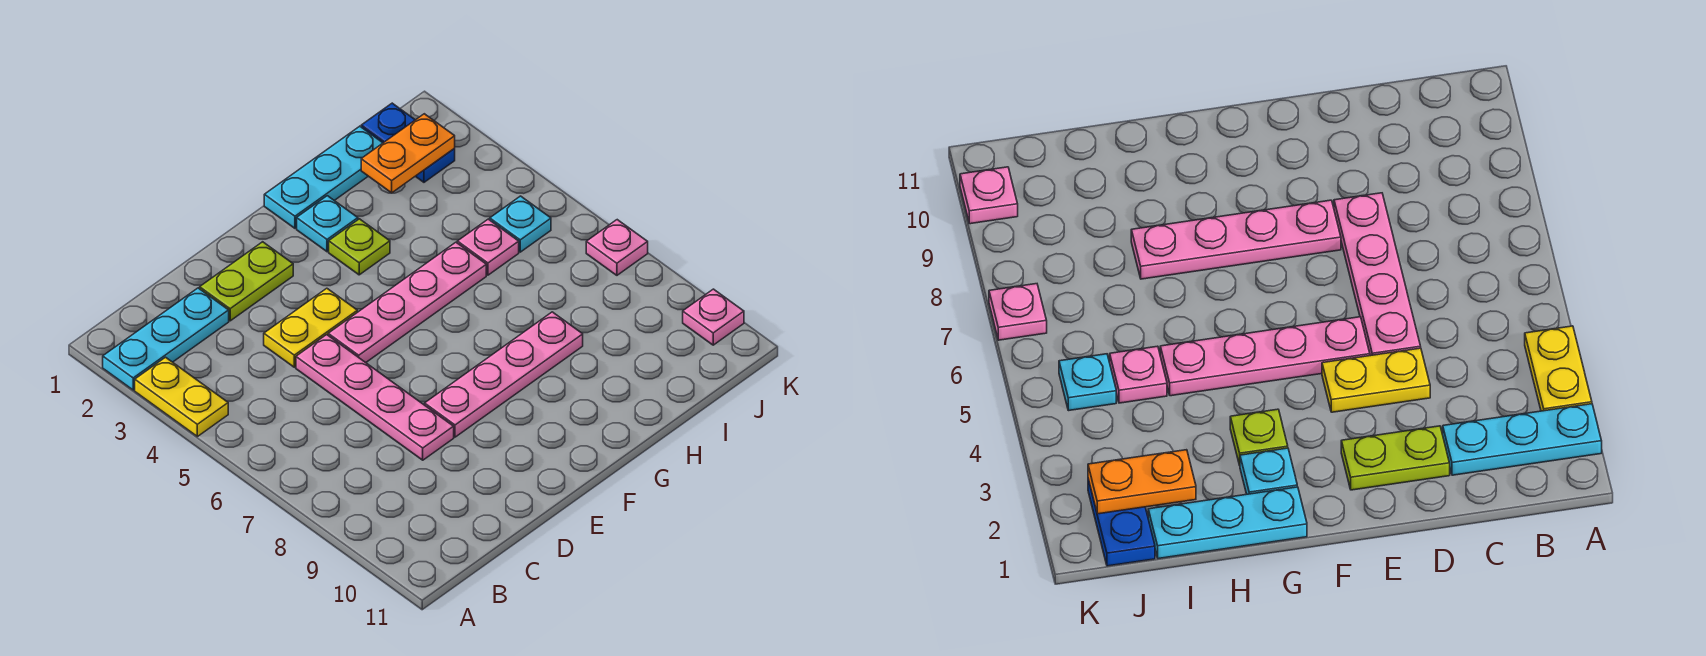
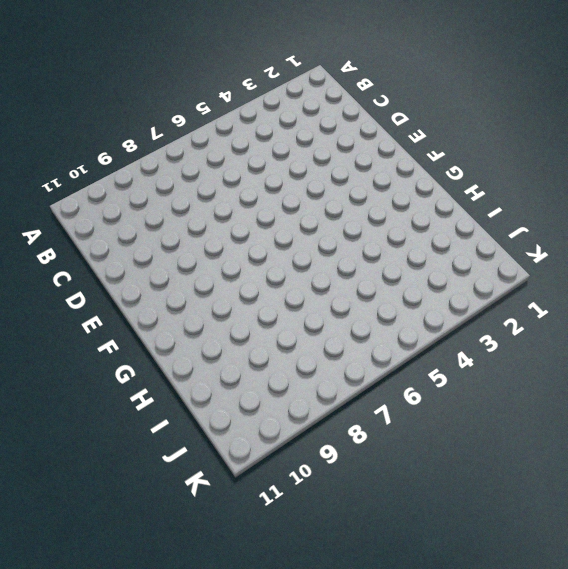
none -> cyan plate A2:C2 level 1
none -> yellow plate A3:A4 level 1
none -> lime plate D2:E2 level 1

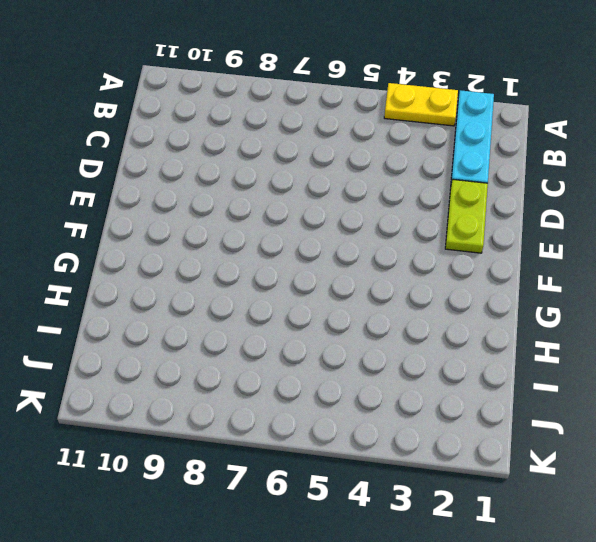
none -> yellow plate D4:E4 level 1
none -> pink plate D5:D8 level 1
none -> pink plate E5:H5 level 1

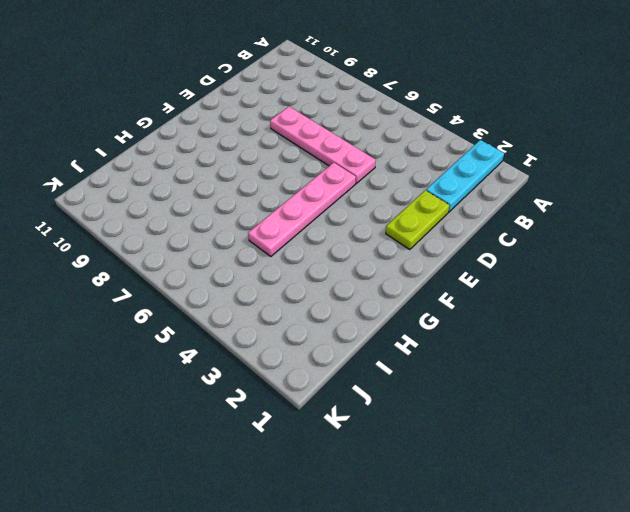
none -> yellow plate A3:A4 level 1
none -> yellow plate D4:E4 level 1
none -> pink plate E8:H8 level 1

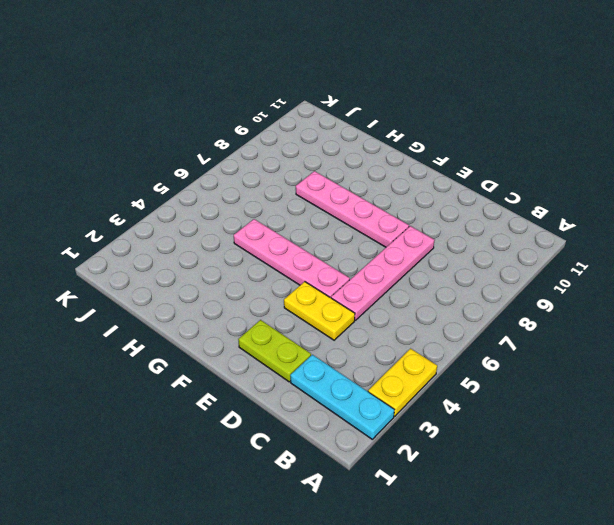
none -> cyan plate G1:I1 level 1
none -> cyan plate G2 level 1
none -> lime plate G3 level 1

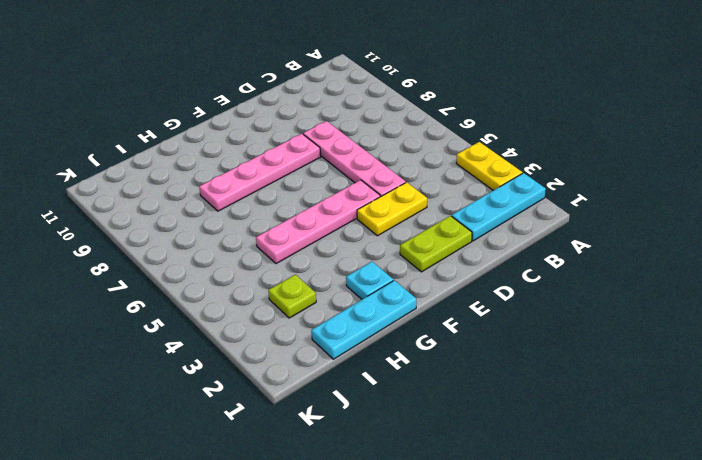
lime plate I3 level 1 -> lime plate G3 level 1
none -> pink plate I5 level 1
none -> blue plate J1:J2 level 1
none -> cyan plate J5 level 1

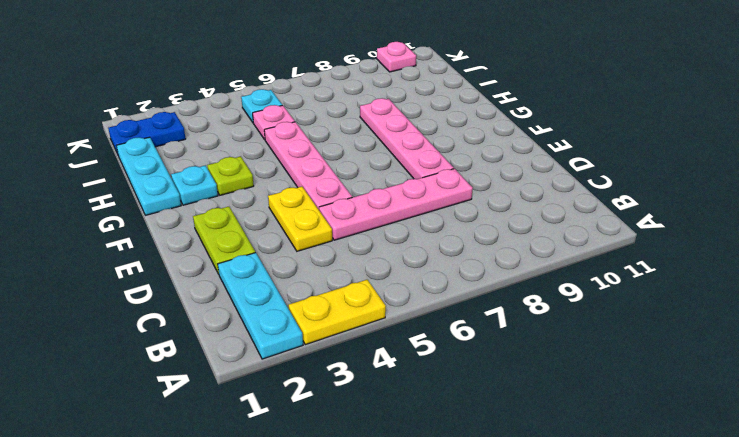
none -> pink plate K7 level 1
none -> orange plate I2:J2 level 2

